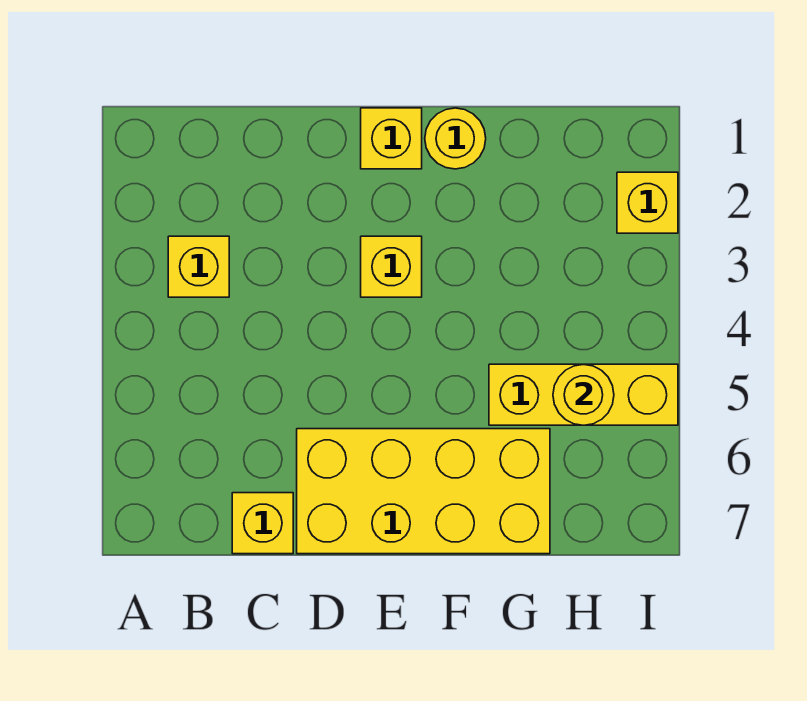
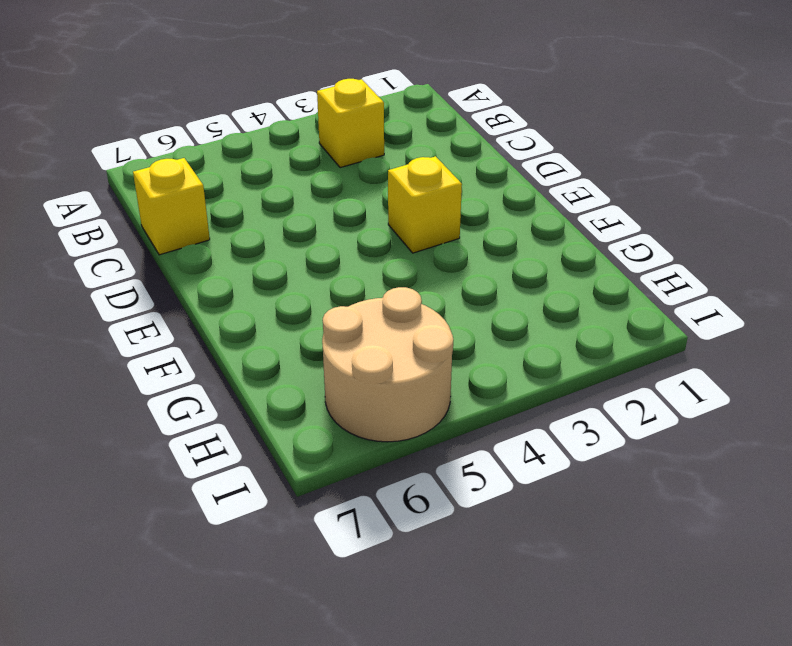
tan round brick H5:I6 level 1 -> yellow brick G5:I5 level 1
none -> yellow brick D6:G7 level 1
none -> yellow brick E1 level 1

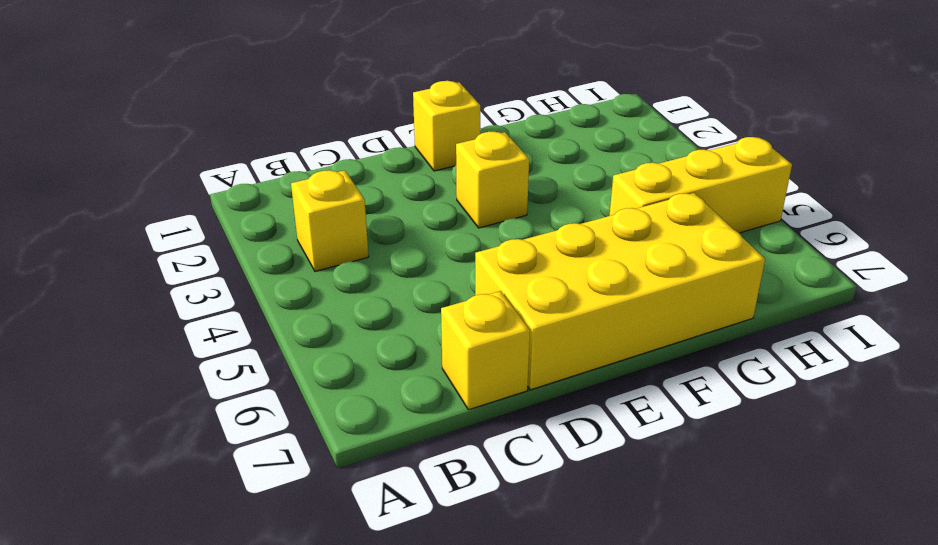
none -> yellow round brick F1 level 1
none -> yellow brick I2 level 1

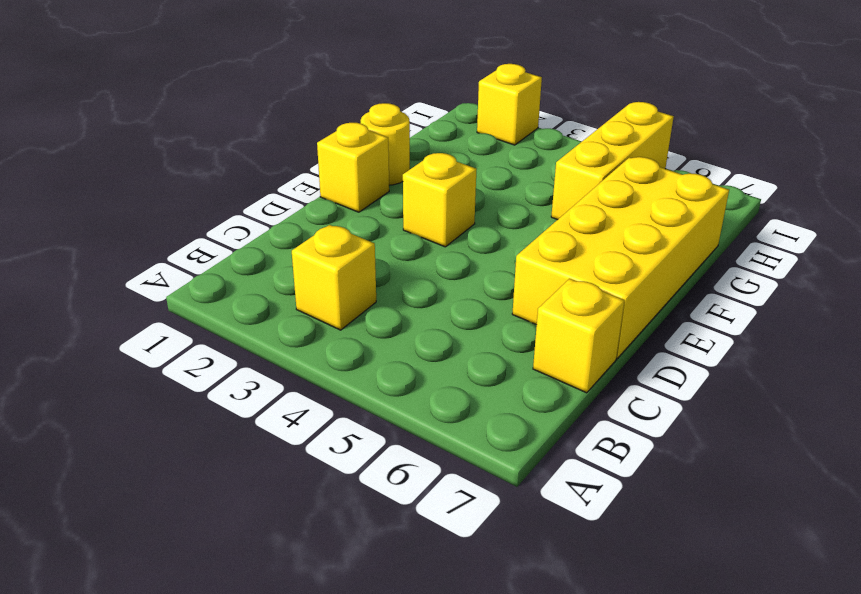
none -> yellow round brick H5 level 2

